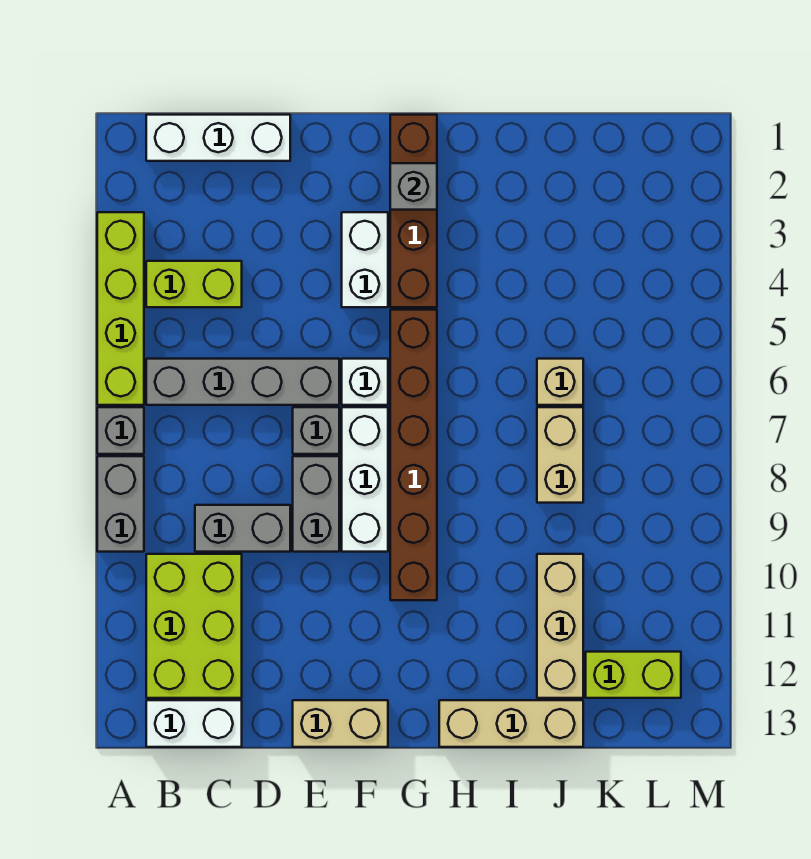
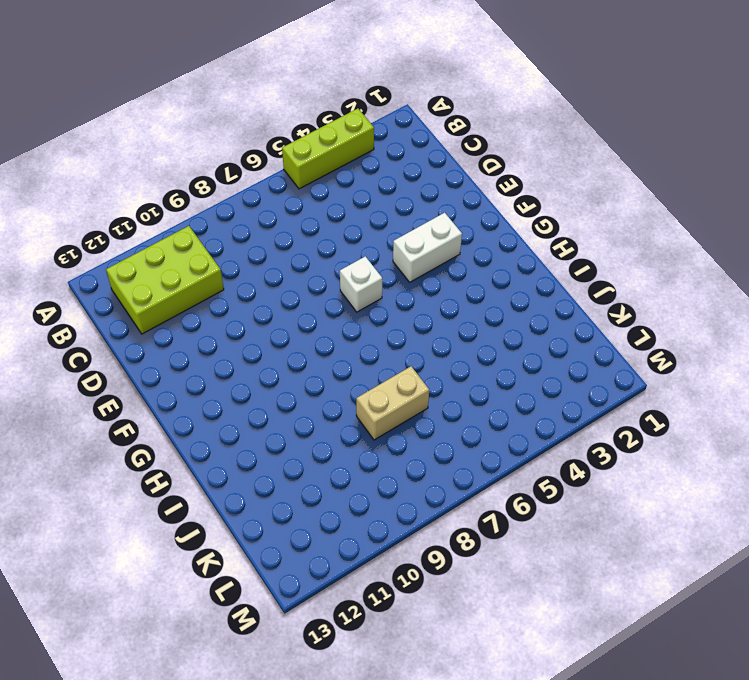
lime brick A3:A5 level 1 -> lime brick A3:A6 level 1
none -> grey brick A7 level 1
none -> grey brick A8:A9 level 1
none -> white brick B1:D1 level 1

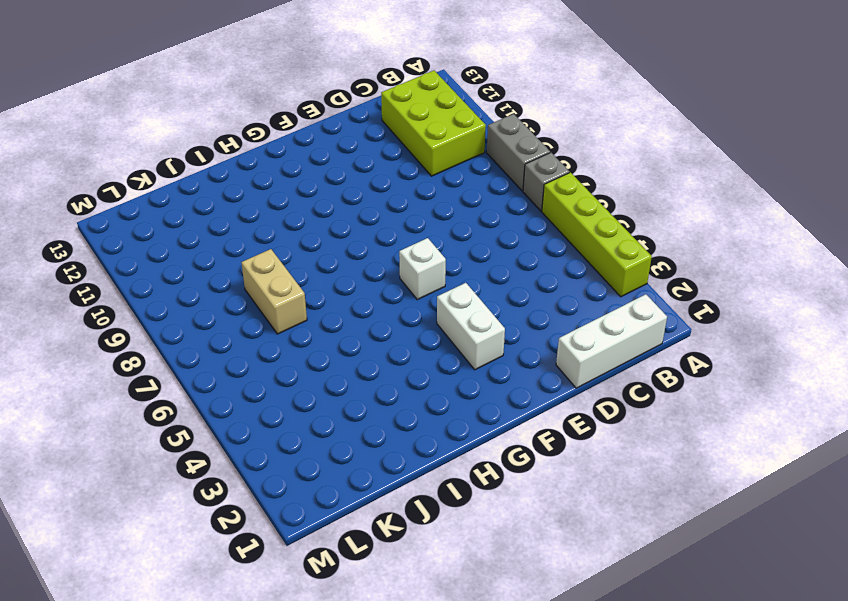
none -> lime brick B4:C4 level 1
none -> grey brick B6:E6 level 1
none -> white brick B13:C13 level 1

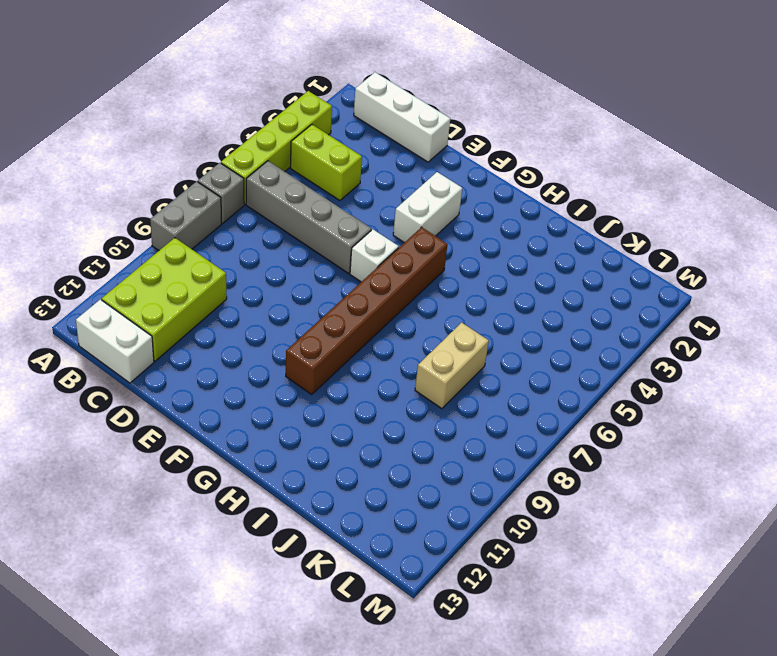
none -> grey brick C9:D9 level 1
none -> grey brick E7 level 1
none -> grey brick E8:E9 level 1

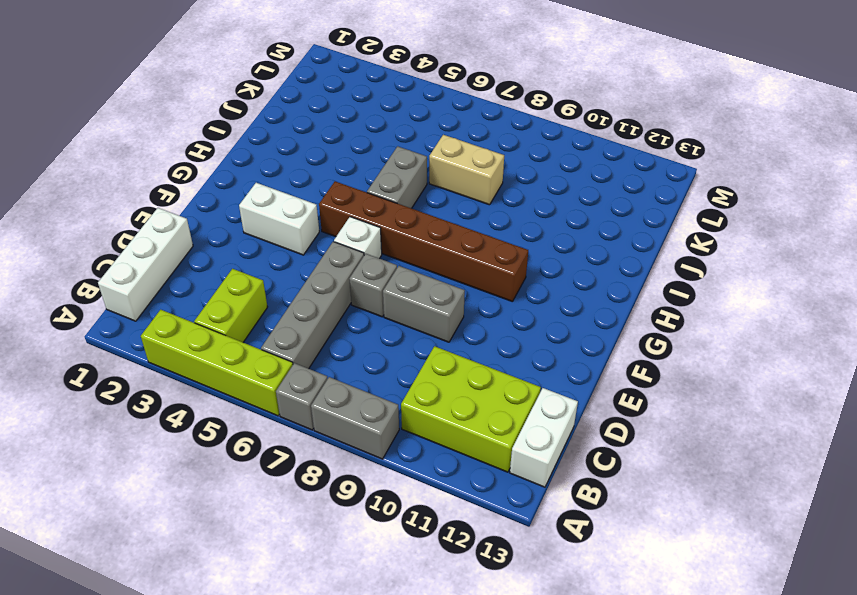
grey brick H6:I6 level 1 -> grey brick C9:D9 level 1
none -> tan brick E13:F13 level 1
none -> white brick F7:F9 level 1
none -> brown brick G1:G4 level 1

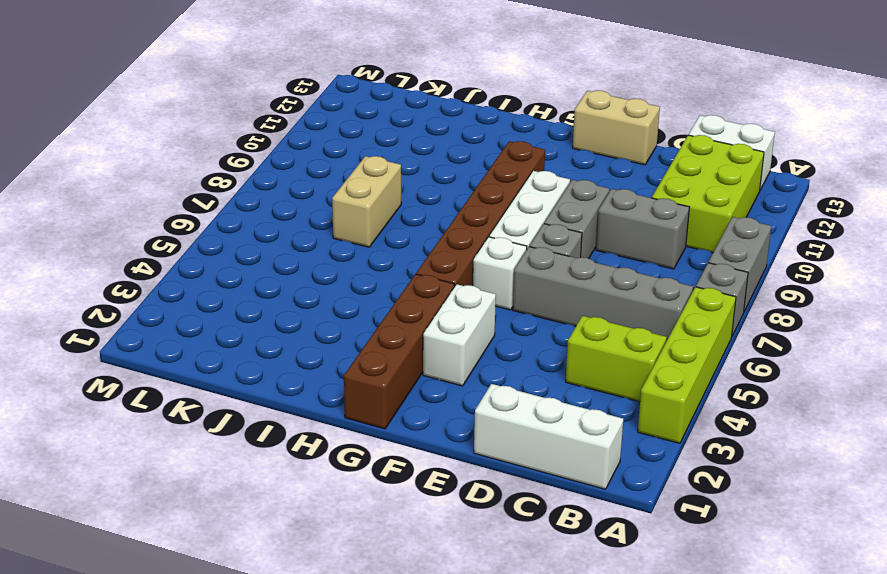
none -> tan brick H13:J13 level 1
none -> tan brick J6 level 1
none -> tan brick J10:J12 level 1

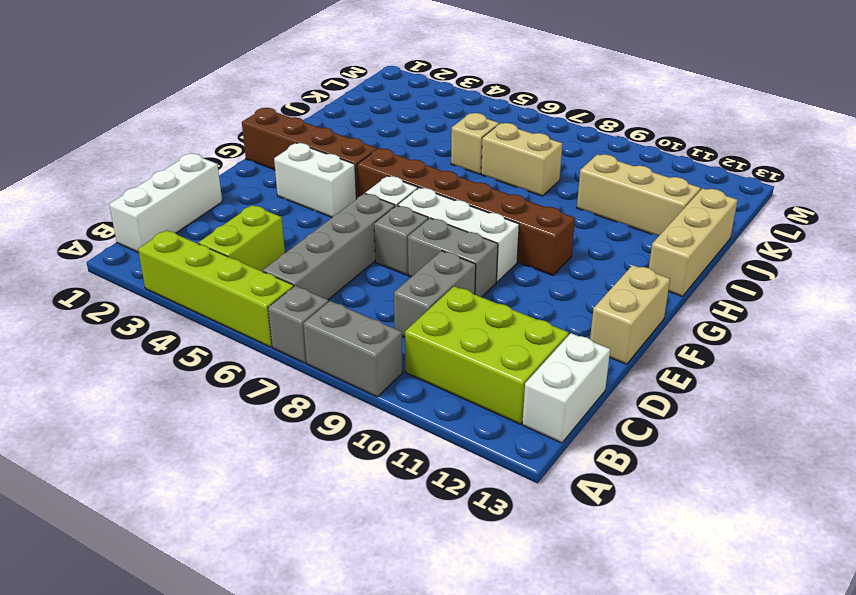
none -> lime brick K12:L12 level 1
none -> grey brick G2 level 2

